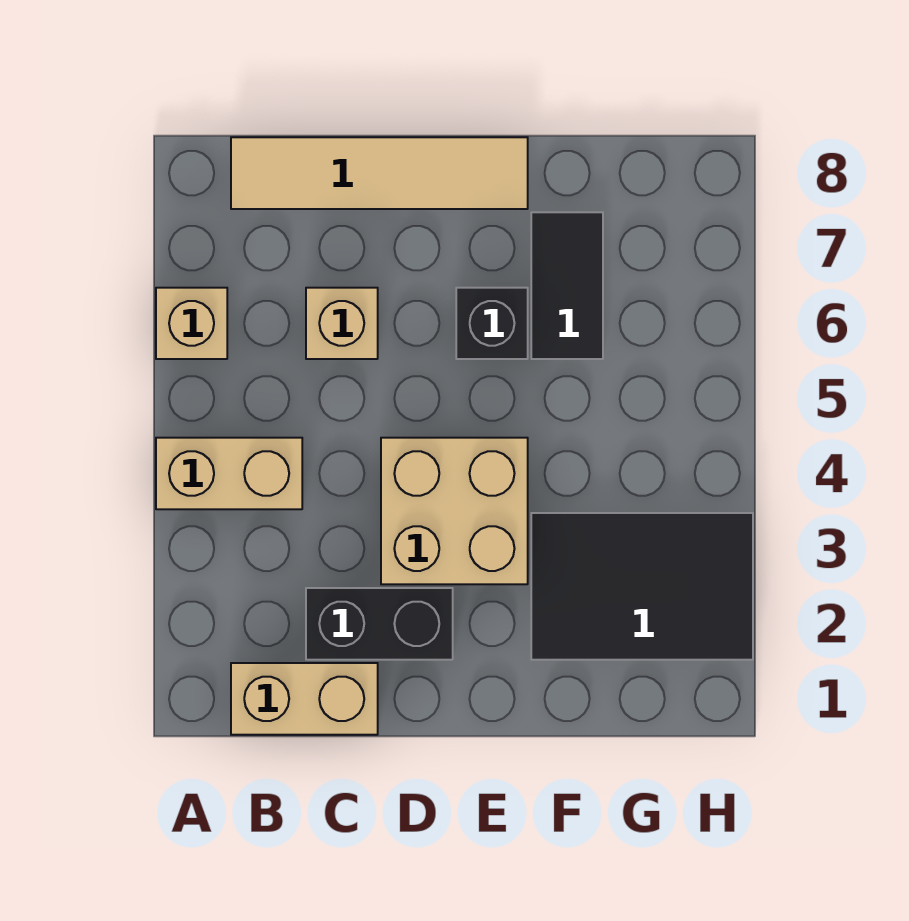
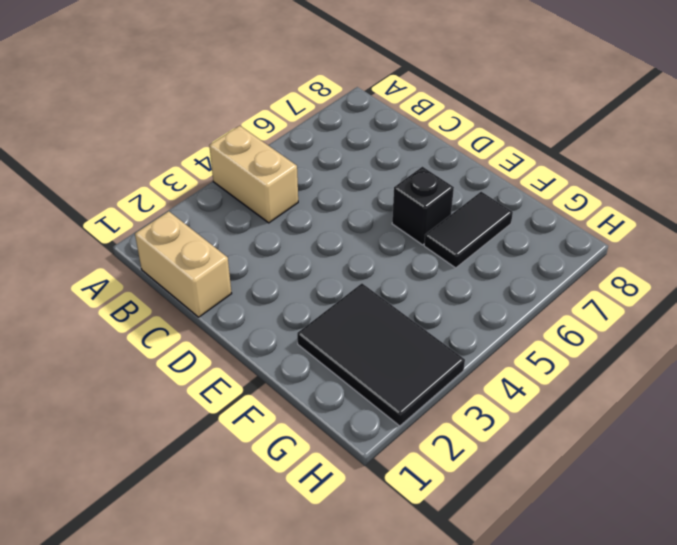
none -> tan brick A6 level 1
none -> tan tile B8:E8 level 1

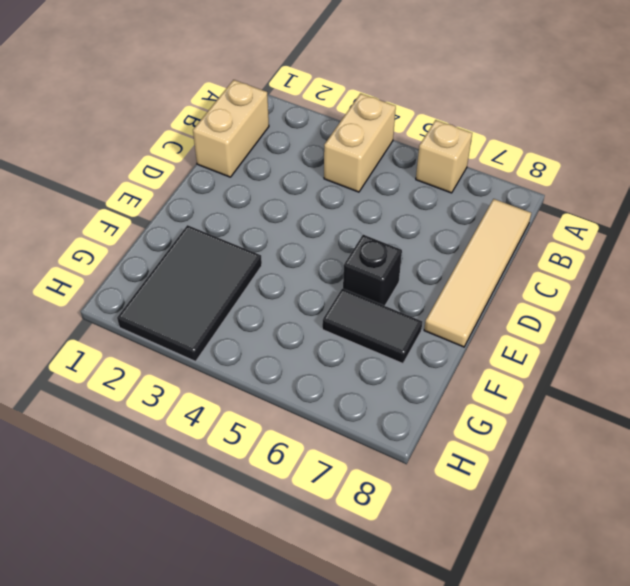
none -> black brick C2:D2 level 1
none -> tan brick C6 level 1

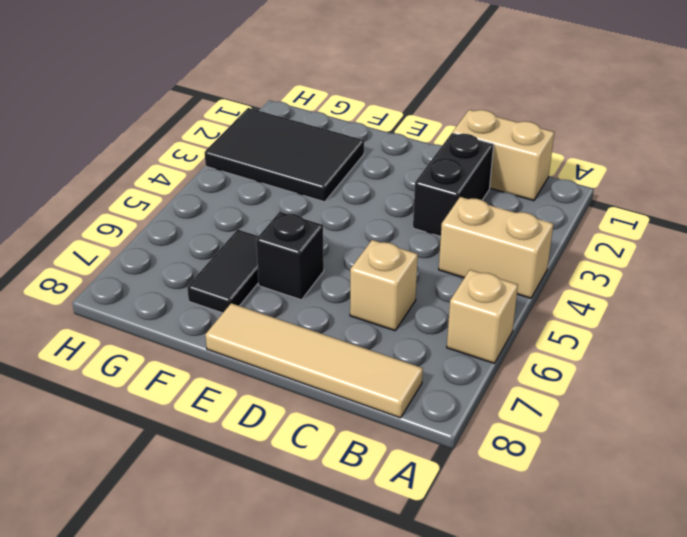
black brick C2:C3 level 1 -> black brick C2:D2 level 1
none -> tan brick D3:E4 level 1

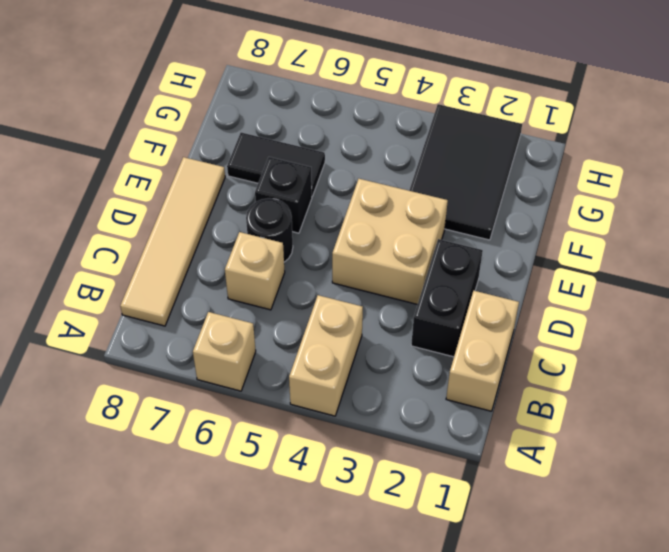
black round brick D6 level 1 -> none

